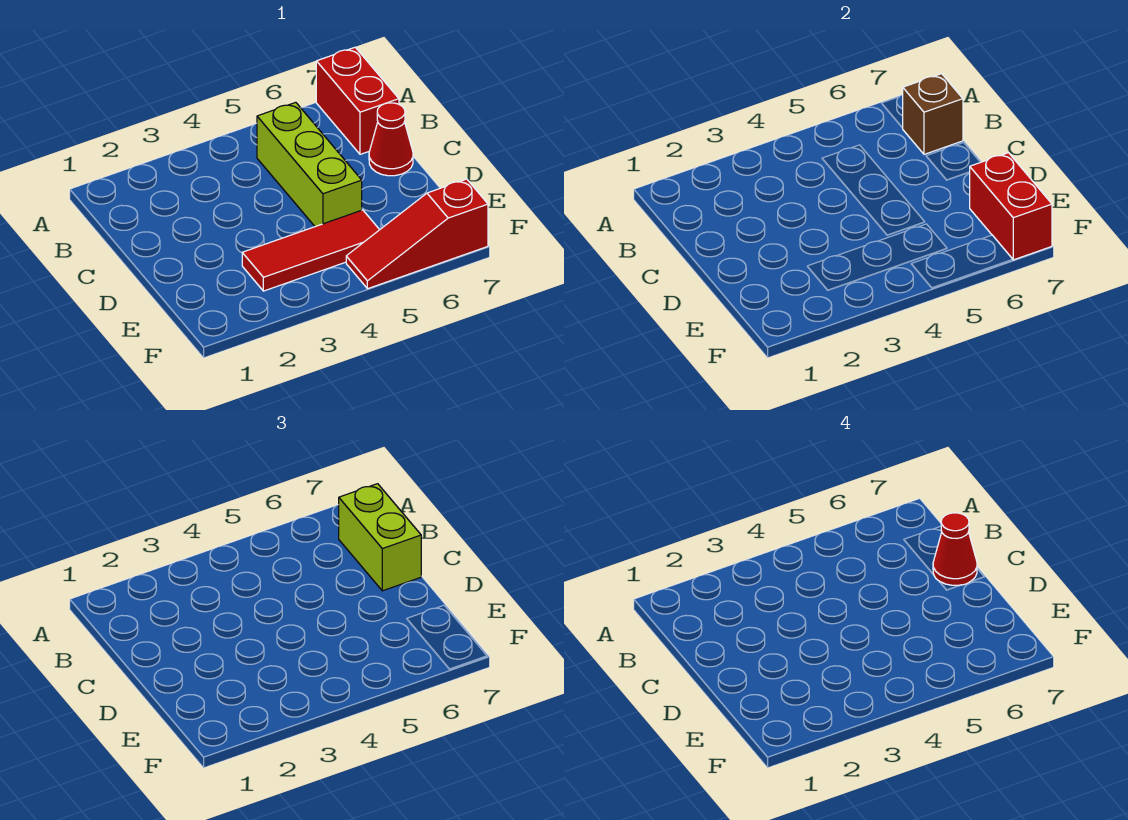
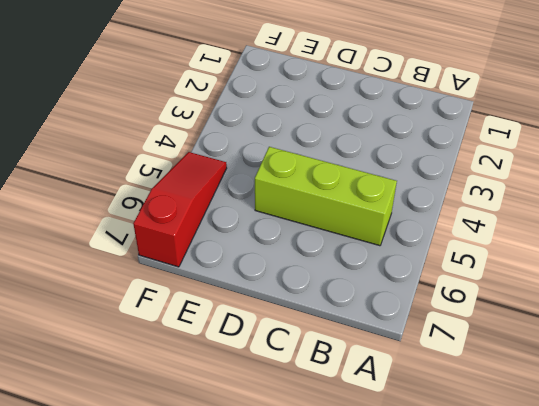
none -> red brick A7:B7 level 1
none -> red cone C7 level 1

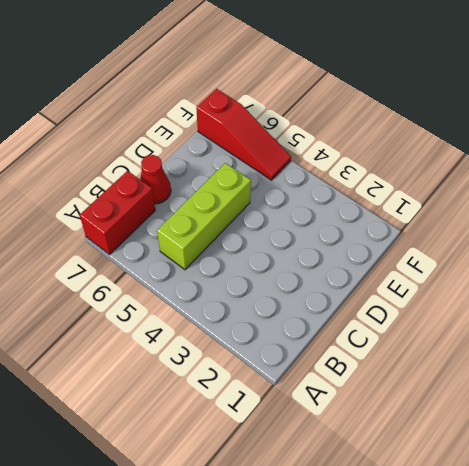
none -> red tile E3:E5 level 1
none -> brown brick B7 level 2

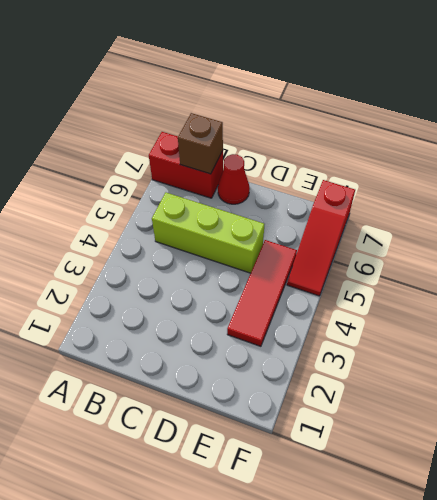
none -> red brick E7:F7 level 2
none -> lime brick B7:C7 level 3

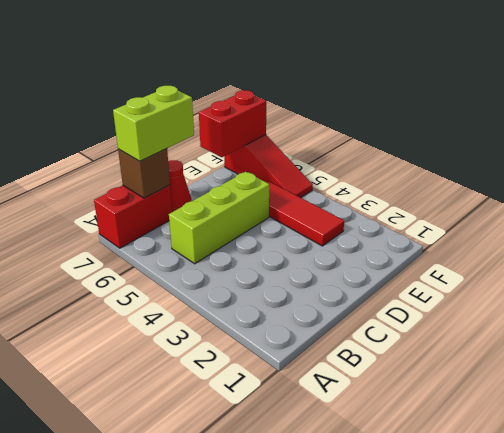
none -> red cone C7 level 4

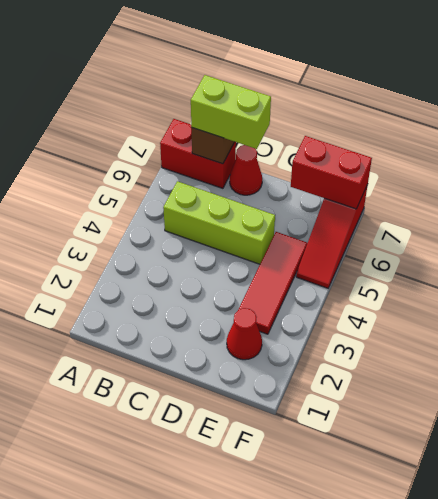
red cone E2 level 1 -> red cone C7 level 4

